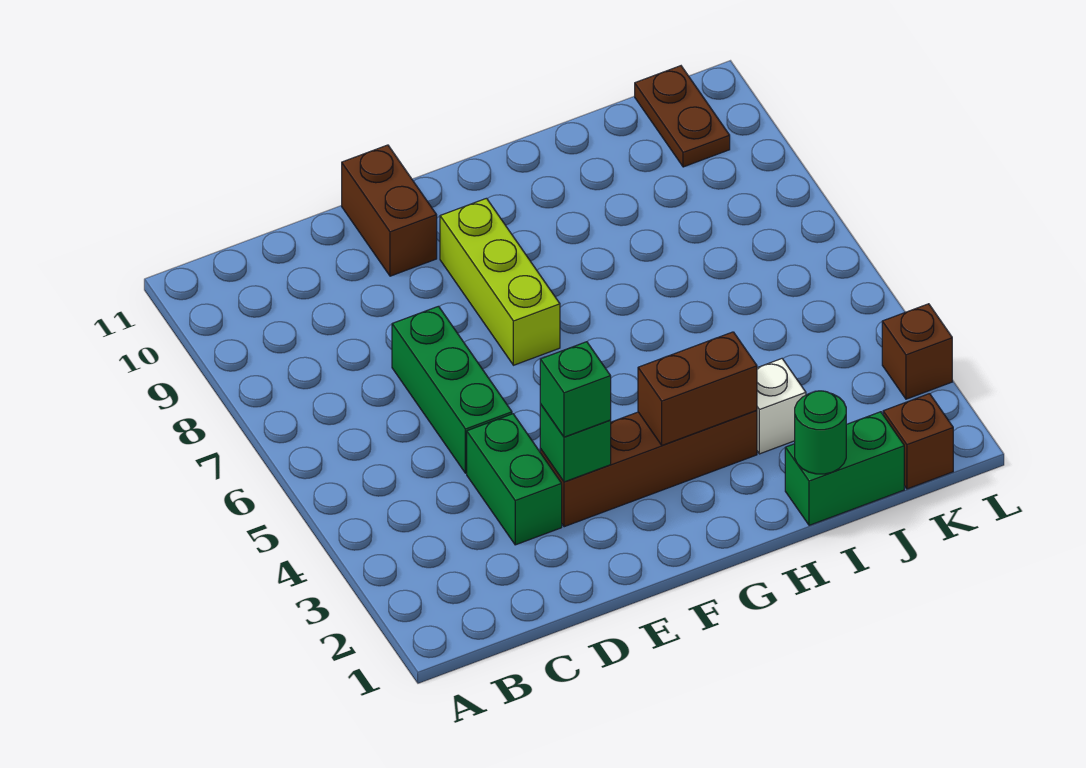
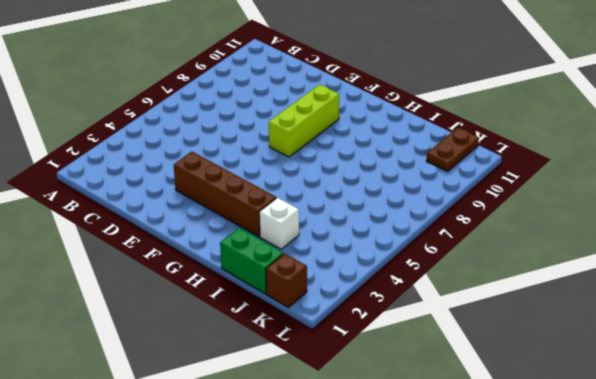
none -> green brick D3:D4 level 1
none -> green brick D5:D7 level 1
none -> brown brick E10:E11 level 1

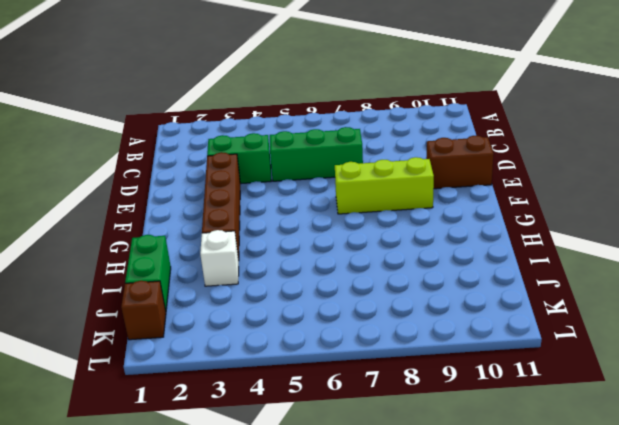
none -> brown plate K10:K11 level 1
none -> brown brick L3 level 1
none -> green brick E3 level 2

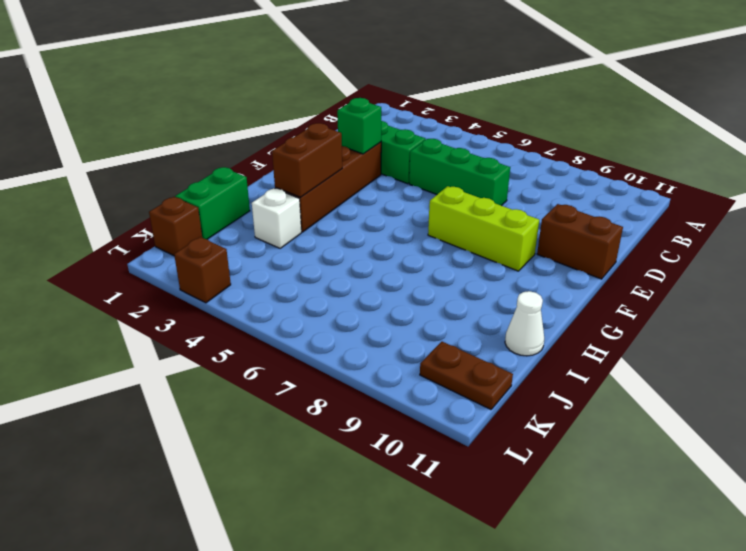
white cone I11 level 1 -> none
none -> green round brick I1 level 2
none -> green brick E3 level 3

